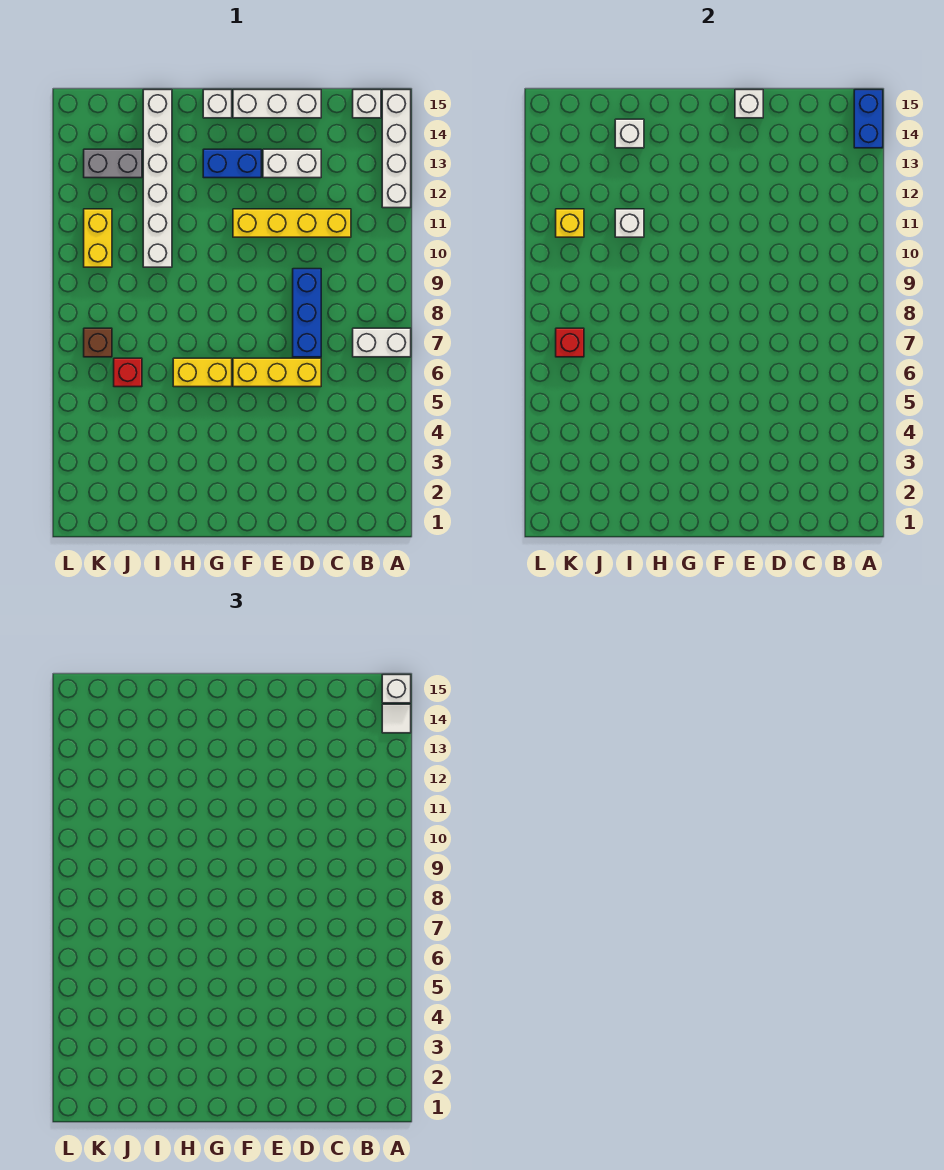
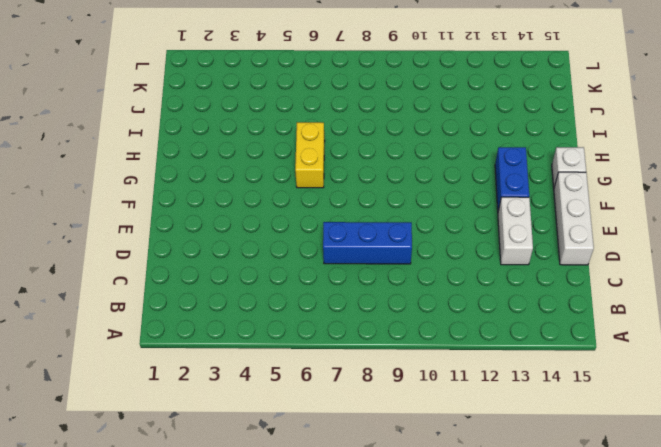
none -> white brick A7:B7 level 1
none -> white brick A12:A15 level 1
none -> white brick B15 level 1

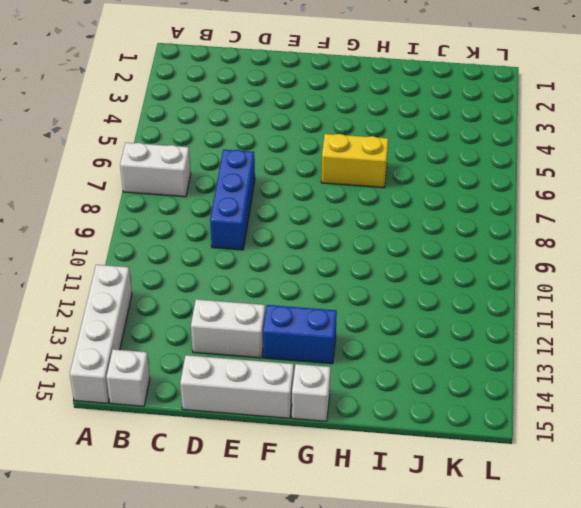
none -> yellow brick C11:F11 level 1
none -> yellow brick D6:F6 level 1
none -> white brick I10:I15 level 1

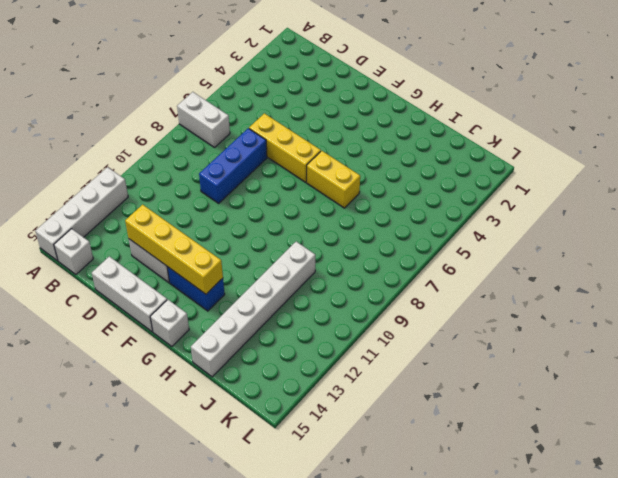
yellow brick D13:G13 level 2 -> yellow brick C11:F11 level 1
none -> red brick J6 level 1
none -> grey brick J13:K13 level 1
none -> brown brick K7 level 1

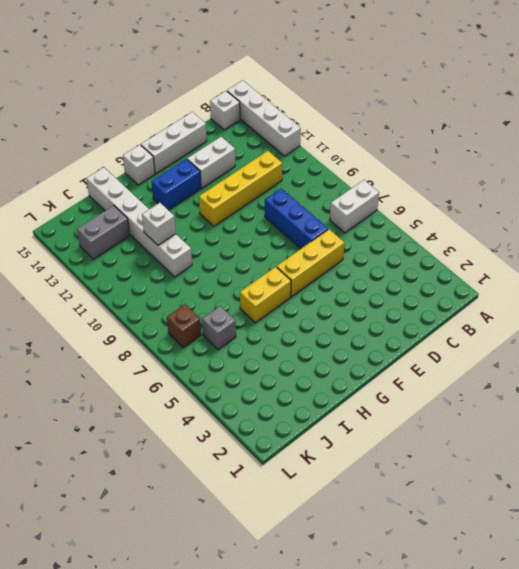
grey brick J6 level 1 -> red brick J6 level 1
none -> yellow brick K10:K11 level 1
none -> blue brick A14:A15 level 2
none -> white brick E15 level 2

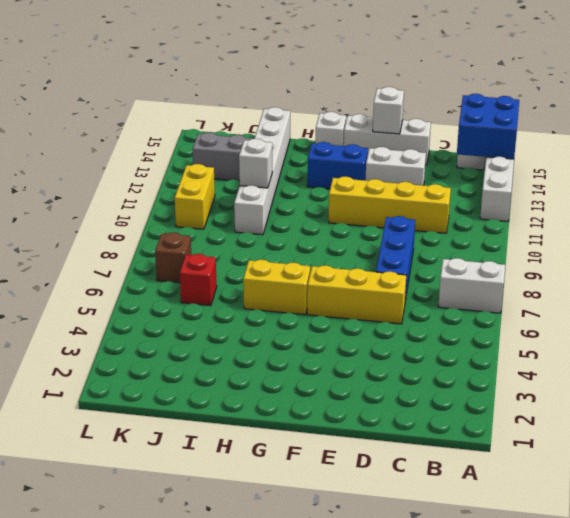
blue brick A14:B15 level 2 -> blue brick A14:A15 level 2
none -> white brick I14 level 2
none -> red brick K7 level 2
none -> yellow brick K11 level 2

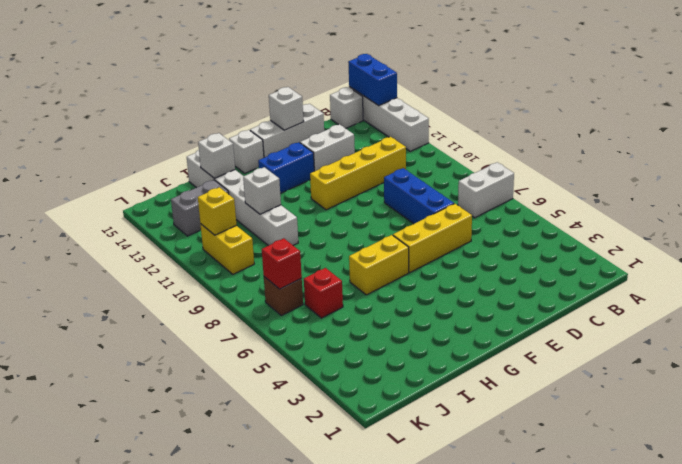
none -> white tile A14 level 3
none -> white brick A15 level 3

